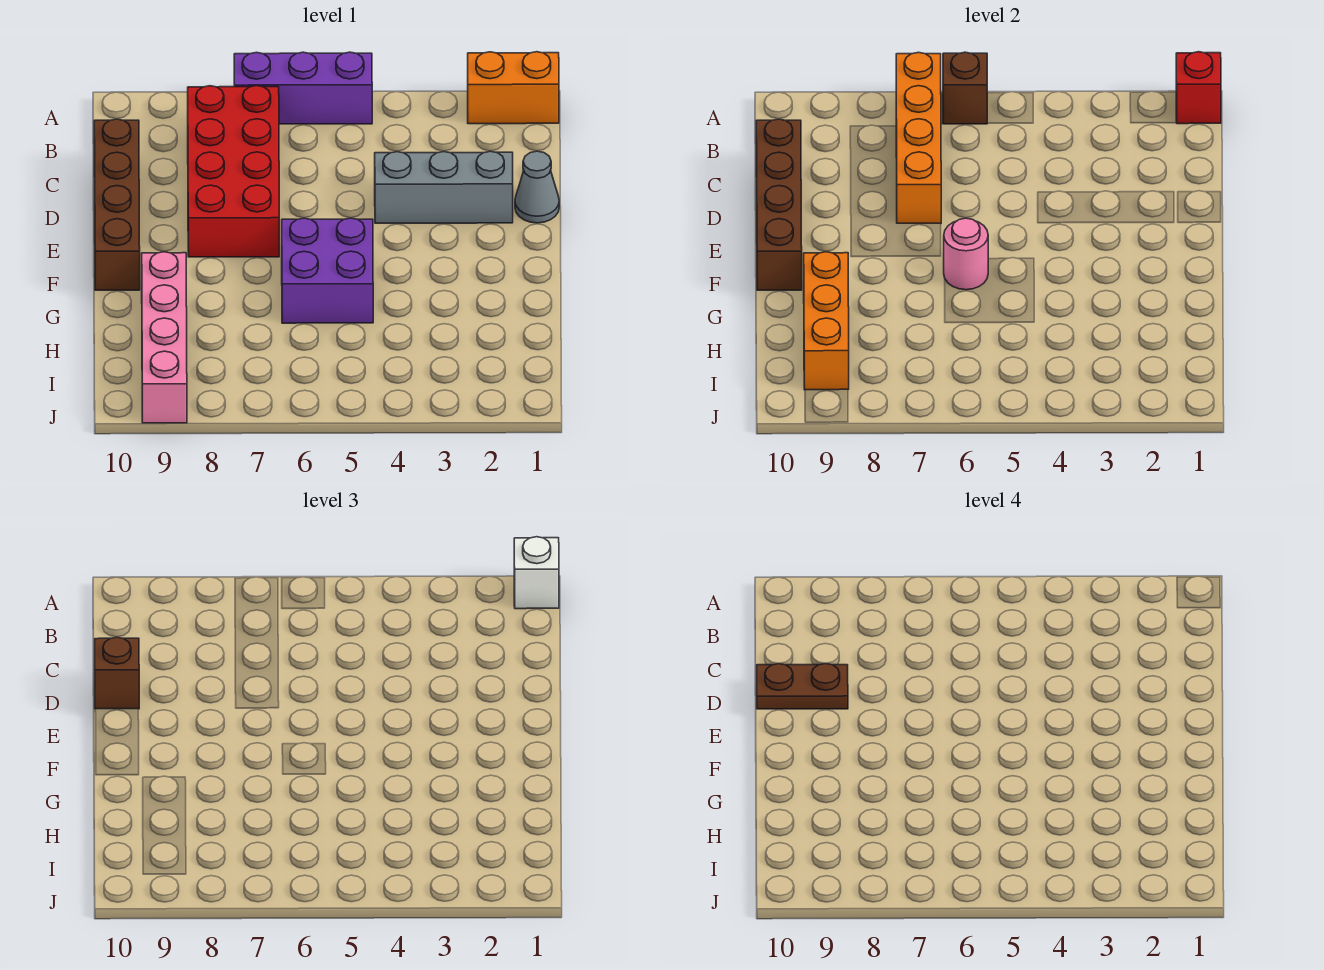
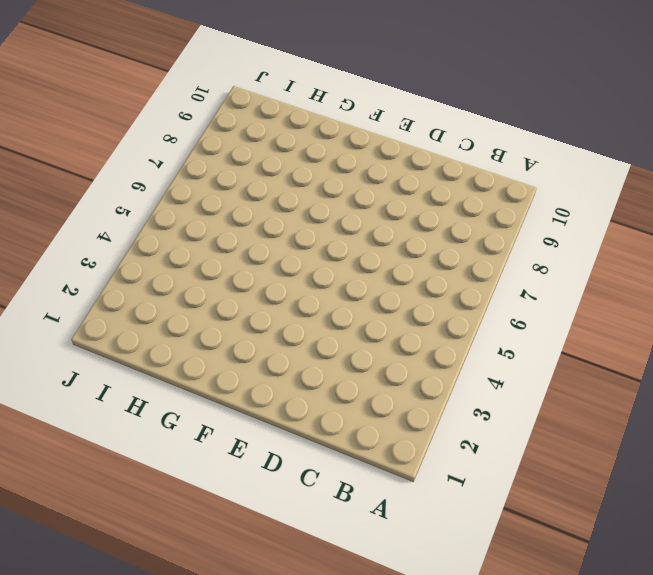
none -> orange brick A1:A2 level 1
none -> purple brick A5:A7 level 1
none -> red brick B7:E8 level 1

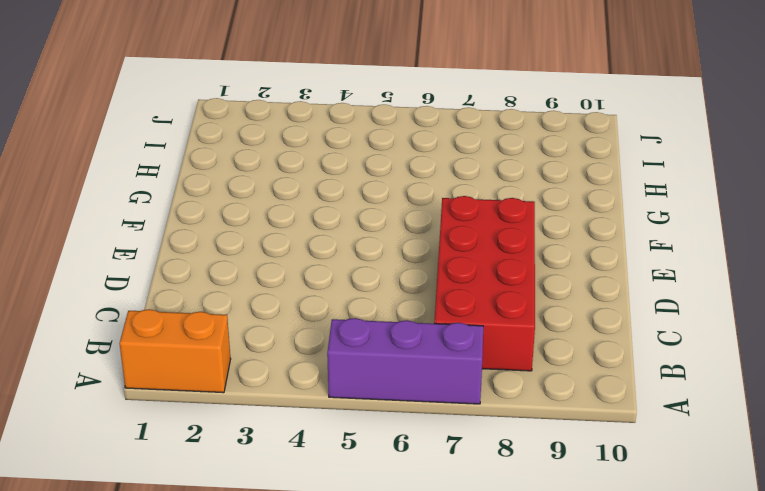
none -> brown brick C10:F10 level 1
none -> grey cone D1 level 1
none -> grey brick D2:D4 level 1

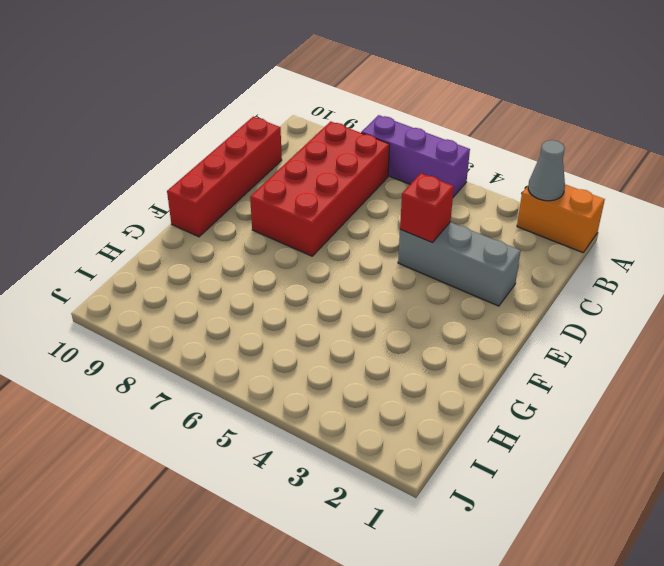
grey cone A2 level 2 -> grey cone D1 level 1
red brick C10:F10 level 1 -> brown brick C10:F10 level 1
red brick D4 level 2 -> red brick A1 level 2
none -> purple brick F5:G6 level 1
none -> pink brick G9:J9 level 1
none -> brown brick A6 level 2

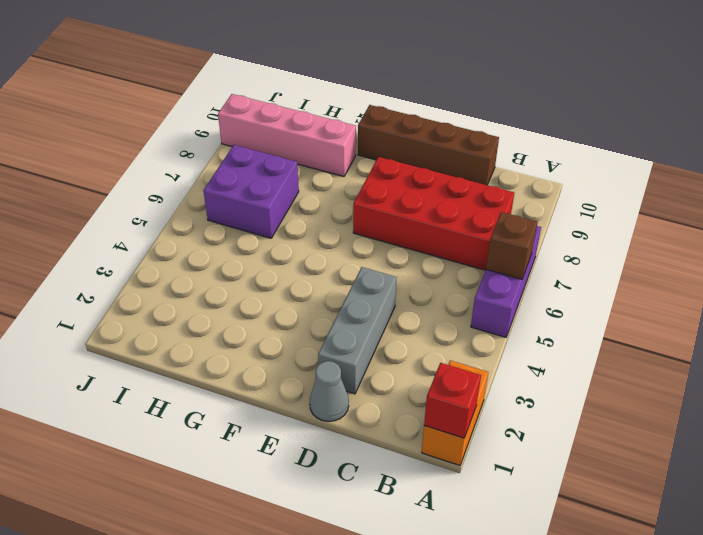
purple brick H6:I7 level 1 -> purple brick F5:G6 level 1
none -> orange brick A7:D7 level 2
none -> brown brick C10:F10 level 2
none -> pink round brick F6 level 2

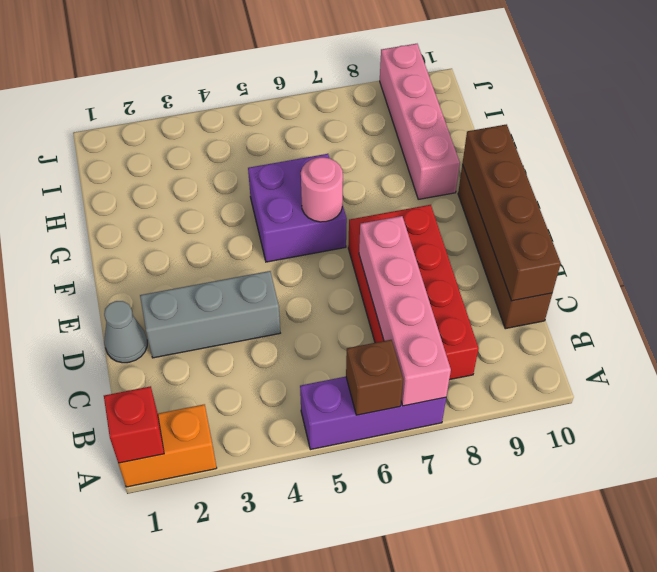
pink brick A7:D7 level 2 -> orange brick A7:D7 level 2
none -> orange brick G9:I9 level 2
none -> white brick A1 level 3
none -> brown brick D10 level 3

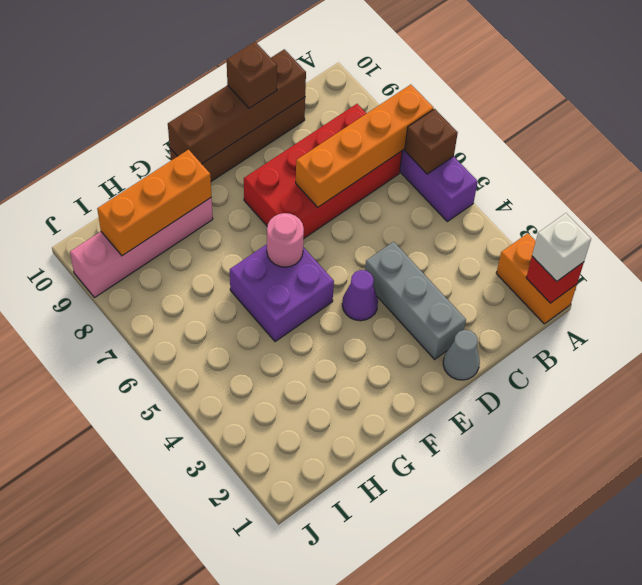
purple cone E4 level 1 -> none
none -> brown plate D9:D10 level 4

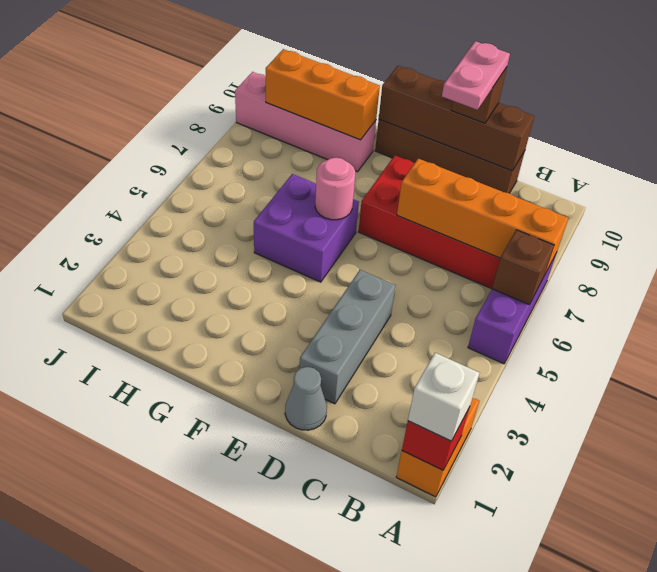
pink plate D9:D10 level 4 -> brown plate D9:D10 level 4

